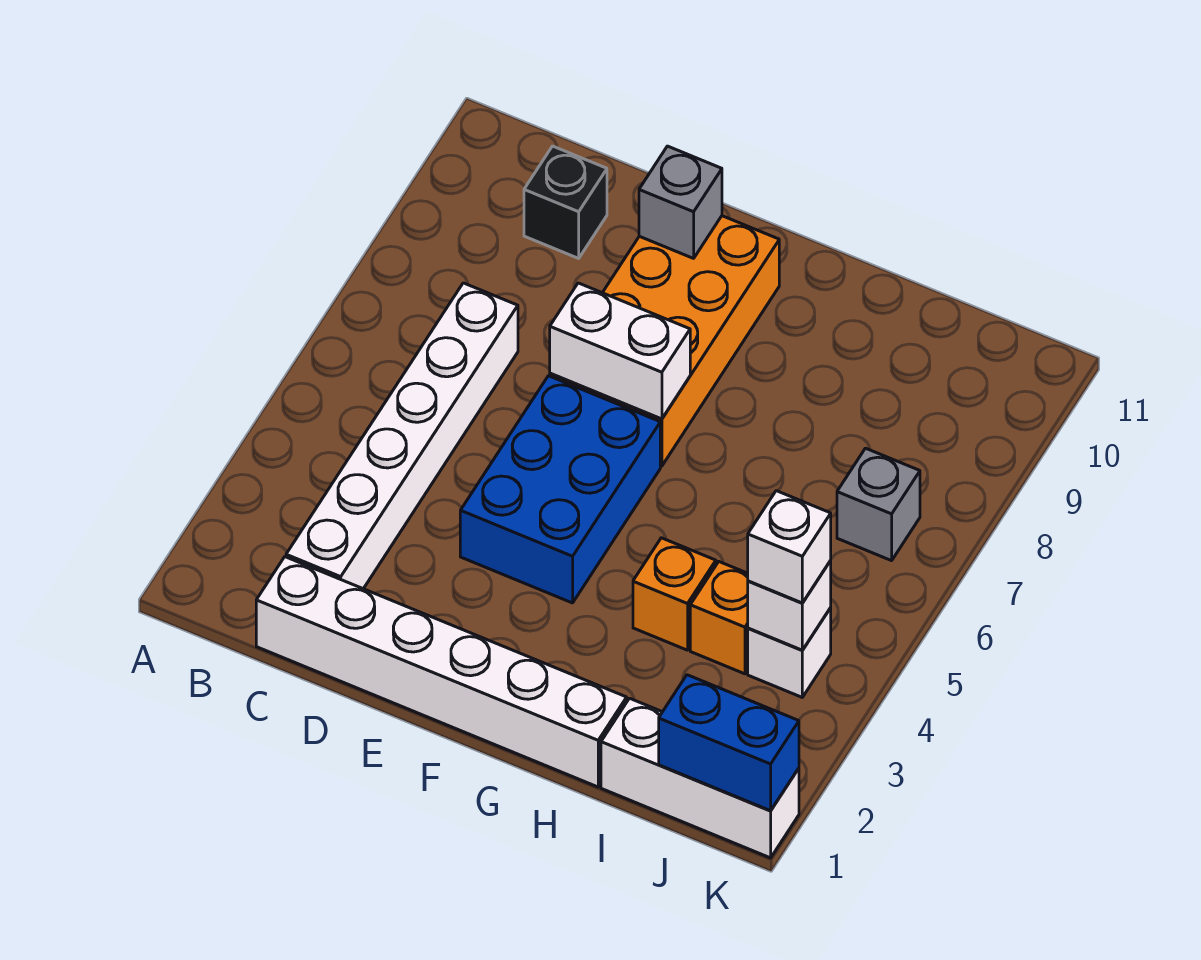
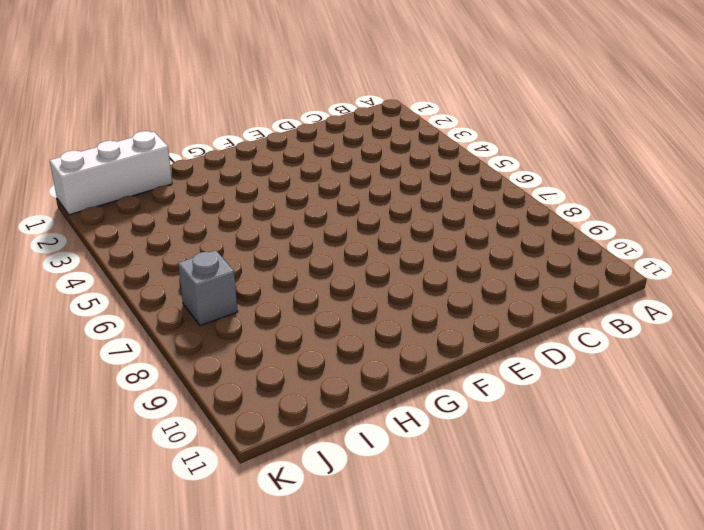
none -> white brick C1:H1 level 1
none -> white brick C2:C7 level 1
none -> black brick C10 level 1

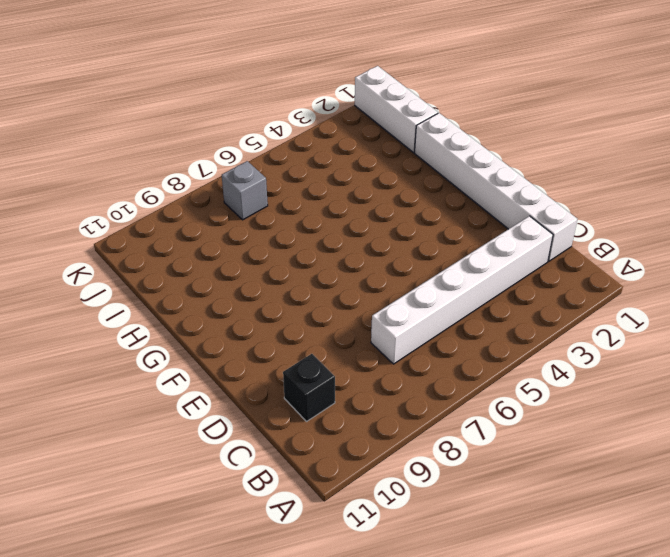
none -> blue brick E4:F6 level 1
none -> orange brick E7:F10 level 1
none -> orange brick H4 level 1

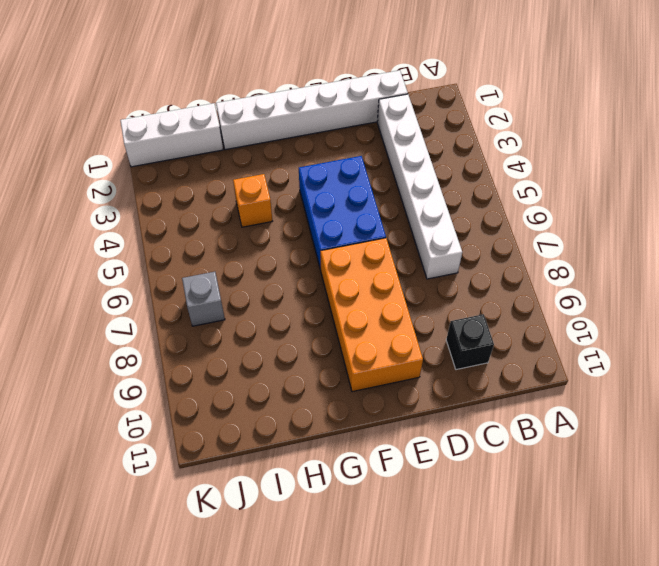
none -> orange brick I4 level 1
none -> white brick J4 level 1
none -> white brick E7:F7 level 2

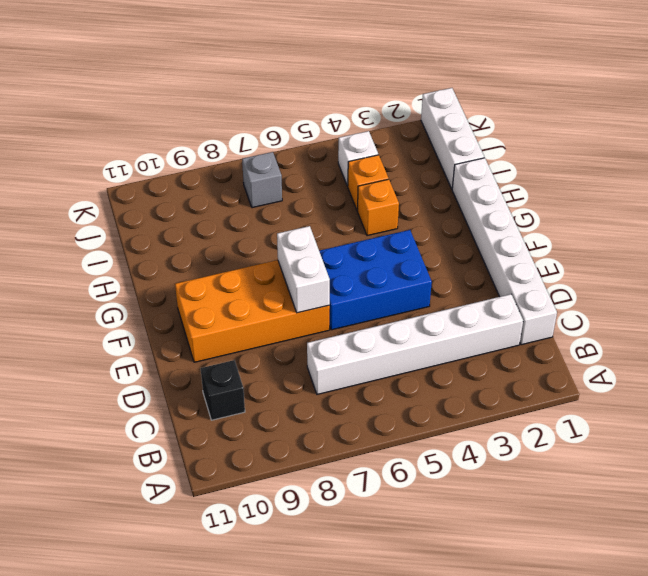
none -> grey brick E10 level 2
none -> blue brick J1:K1 level 2
none -> white brick J4 level 2

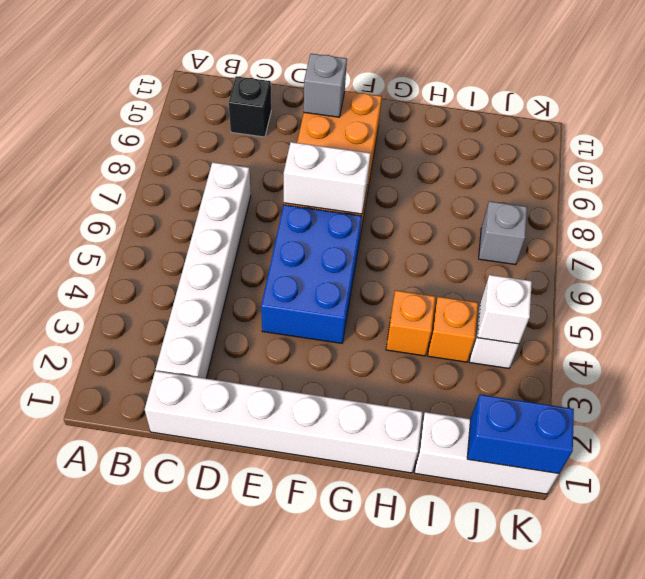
none -> white brick J4 level 3

